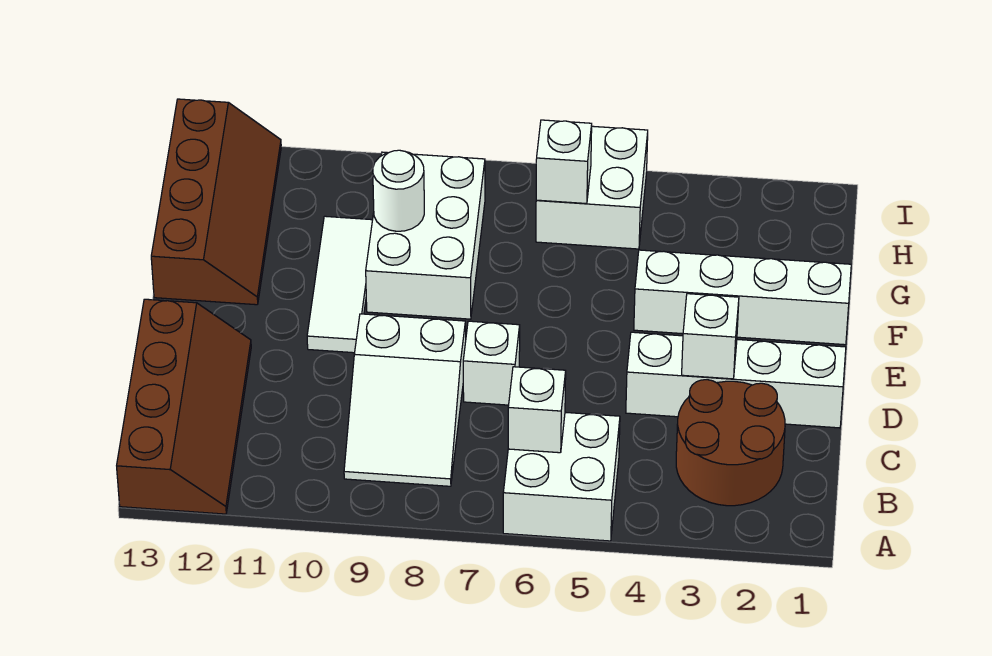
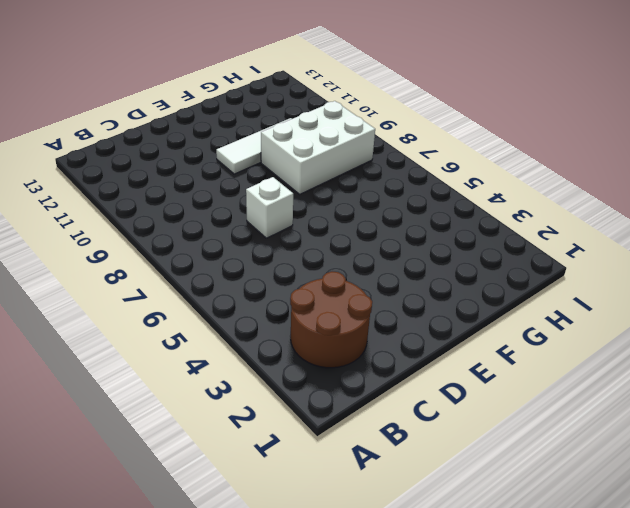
none -> white brick A5:B6 level 1
none -> brown slope A12:D13 level 1 top 13
none -> white slope B8:D9 level 1 top D

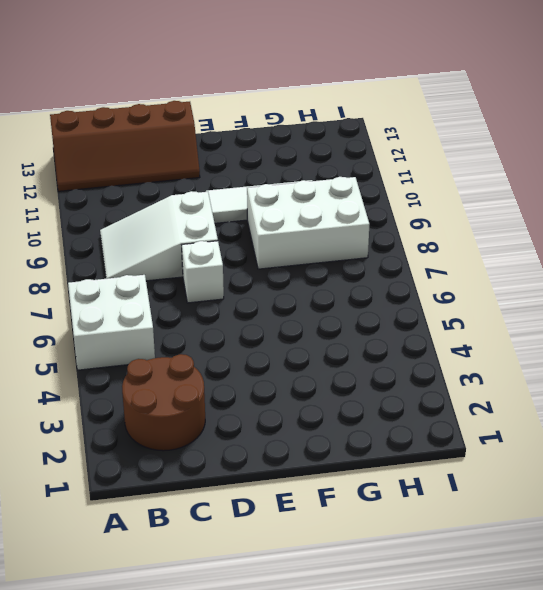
none -> white brick D1:D4 level 1
none -> white brick F1:F4 level 1
none -> brown slope F12:I13 level 1 top 13

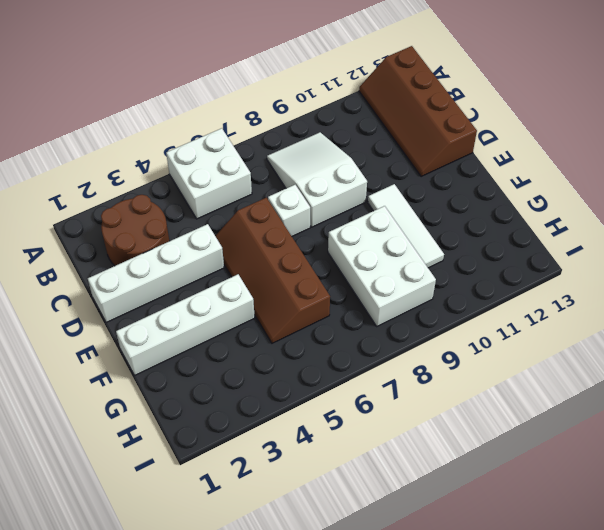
brown slope D5:G6 level 1 top 6 -> brown slope F12:I13 level 1 top 13
none -> white brick H5:I6 level 1
none -> white brick B6 level 2
none -> white brick D3 level 2

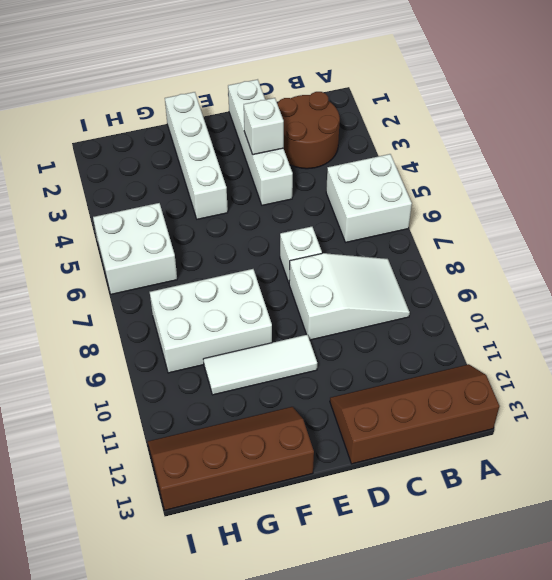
none -> white brick B6 level 2
none -> white round brick G9 level 2
none -> white brick H6 level 2

